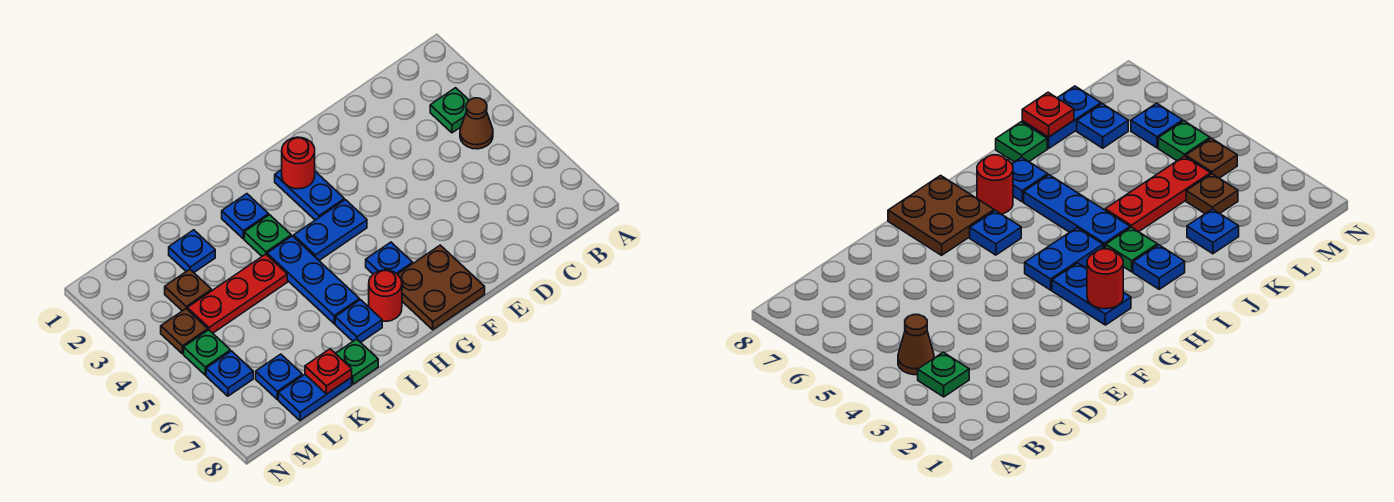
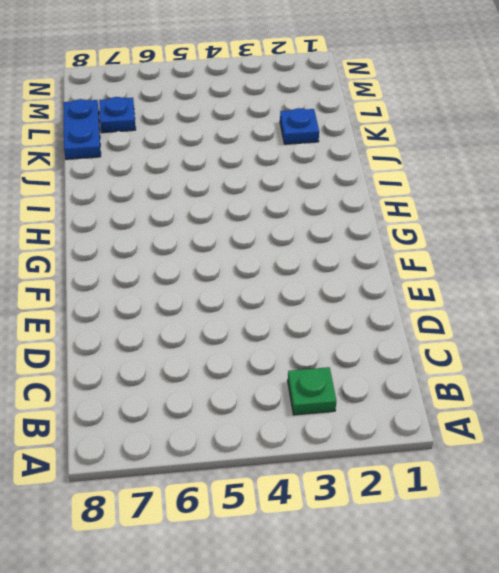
none -> brown cone B4 level 1
none -> brown plate F7:G8 level 1
none -> blue plate G2:G3 level 1

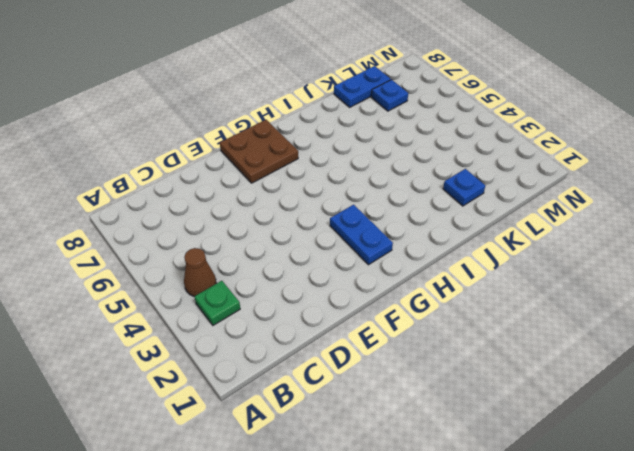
none -> blue plate G4:H4 level 1
none -> blue plate G6 level 1
none -> red round brick H7 level 1

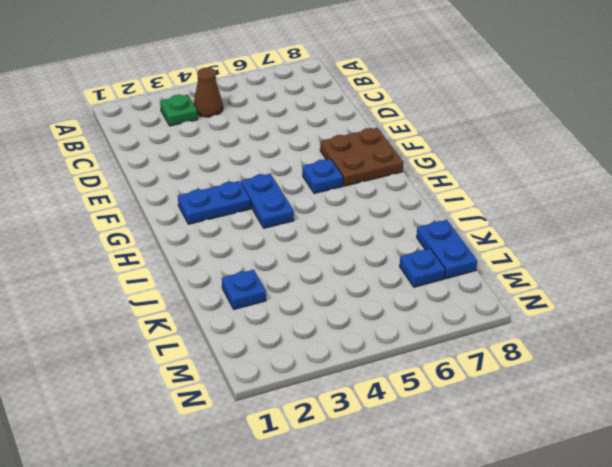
none -> red round brick H7 level 1
none -> blue plate I2 level 1
none -> green plate I3 level 1

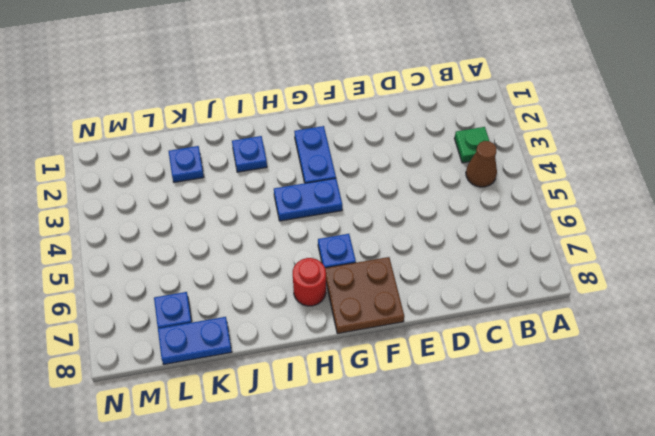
none -> green plate I3 level 1
none -> blue plate I4:I6 level 1
none -> blue plate I7 level 1

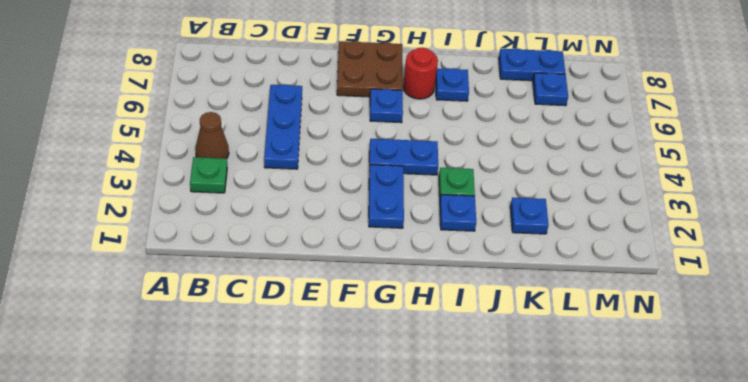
blue plate D4:D6 level 1 -> blue plate I4:I6 level 1
none -> red plate J4:L4 level 1
none -> green plate J8 level 1
none -> brown plate L3 level 1

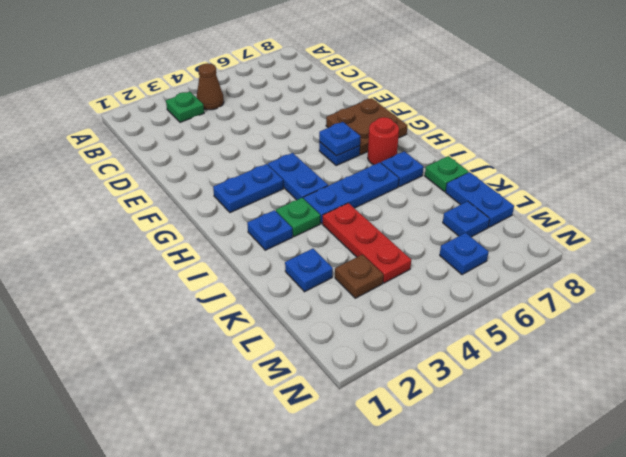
blue plate G6 level 2 -> none
none -> brown plate M4 level 1
none -> green plate M5 level 1
none -> red round brick G2 level 2

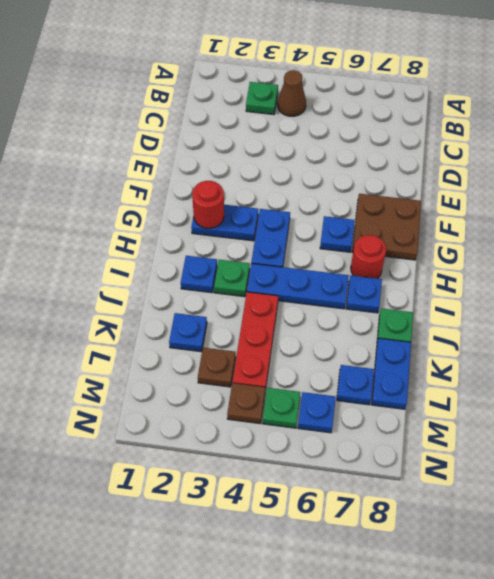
none -> red plate K8 level 2

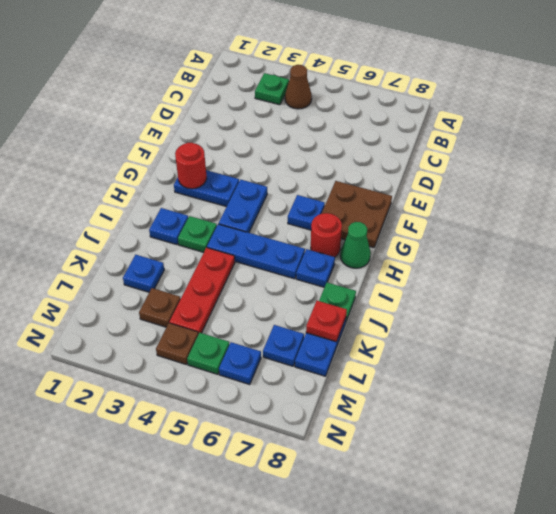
green cone H8 level 1 -> none

